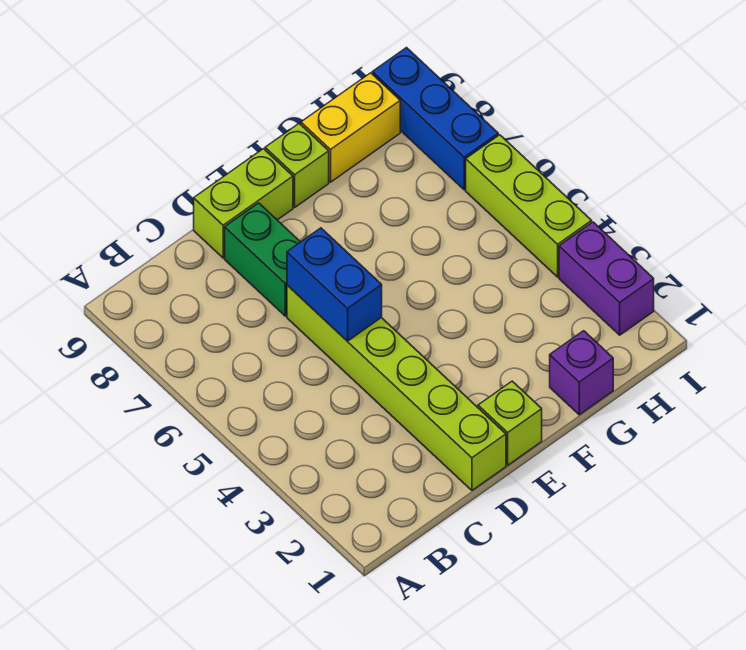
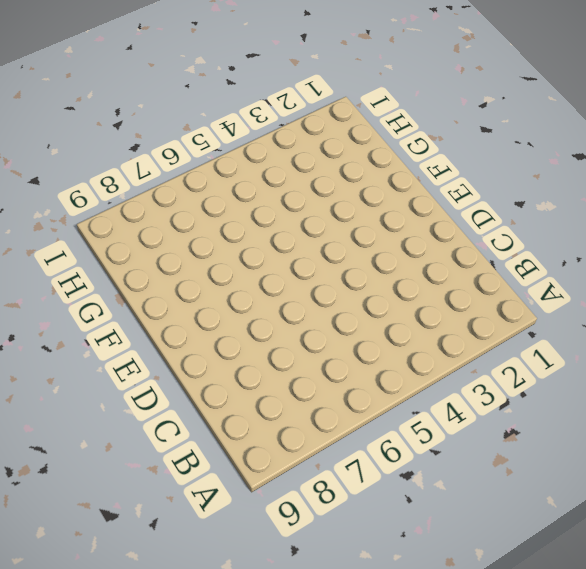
none -> lime brick D1:D6 level 1
none -> green brick D7:D8 level 1

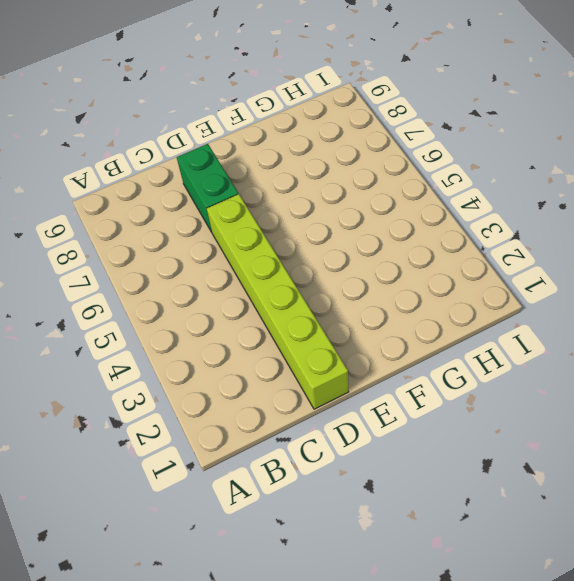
none -> lime brick D9:E9 level 1
none -> lime brick E1 level 1

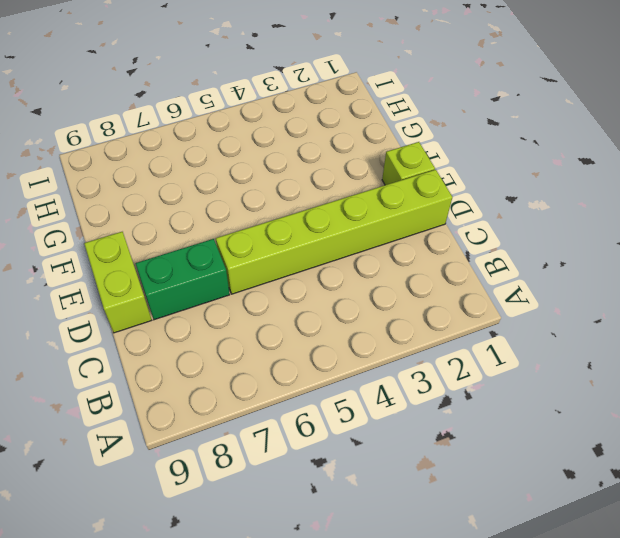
none -> lime brick F9 level 1
none -> purple brick G1 level 1

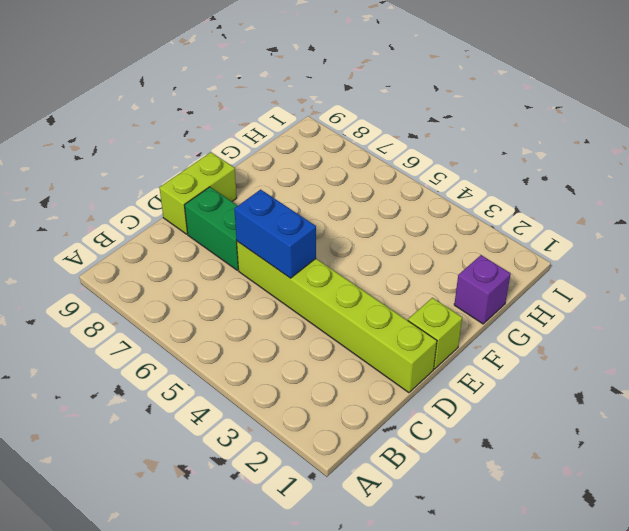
none -> lime brick F9 level 1
none -> yellow brick G9:H9 level 1

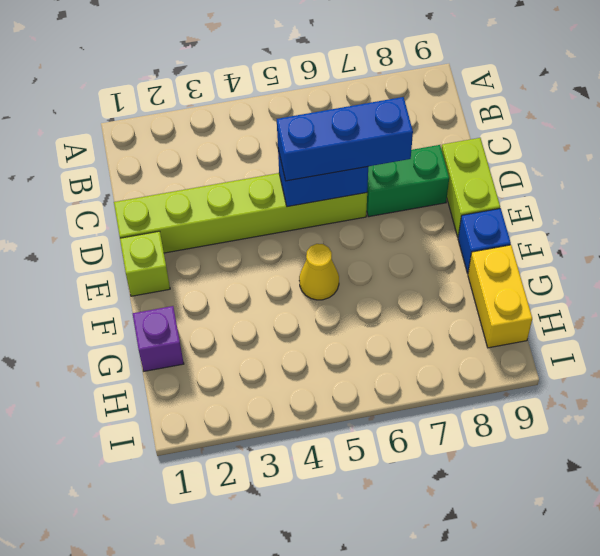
blue brick D5:D7 level 3 -> blue brick I7:I9 level 1
yellow cone F5 level 1 -> none
blue brick F9 level 1 -> lime brick F9 level 1
none -> purple brick I2:I3 level 1
none -> lime brick I4:I6 level 1

